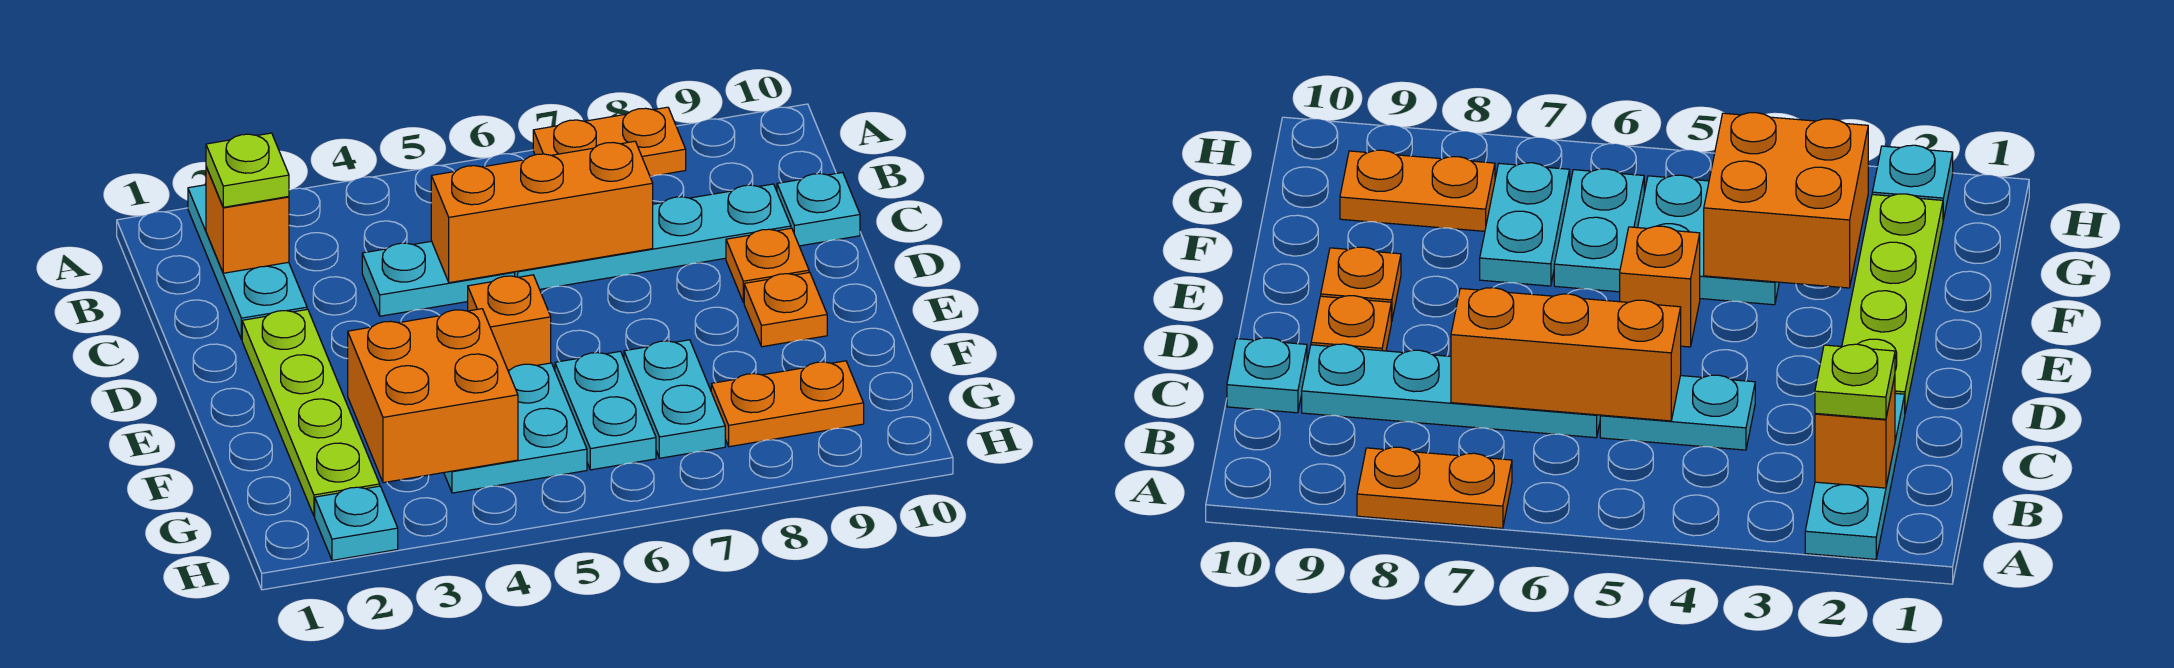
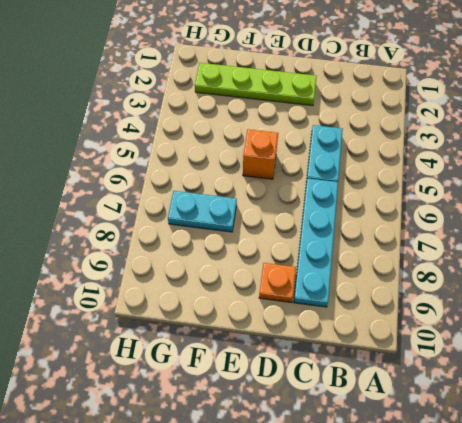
none -> cyan plate A2:C2 level 1
none -> orange plate A7:A8 level 1
none -> cyan plate C10 level 1

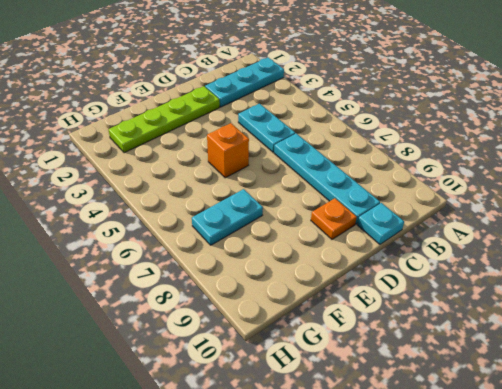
none -> orange plate A7:A8 level 1
none -> orange plate E9 level 1
none -> cyan plate F4:G5 level 1

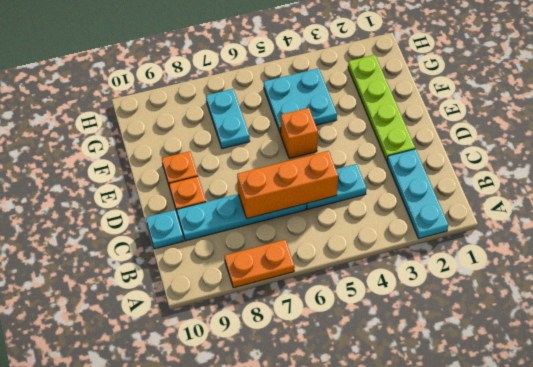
none -> cyan plate F6:G6 level 1
none -> orange plate G8:G9 level 1
none -> cyan plate H2 level 1

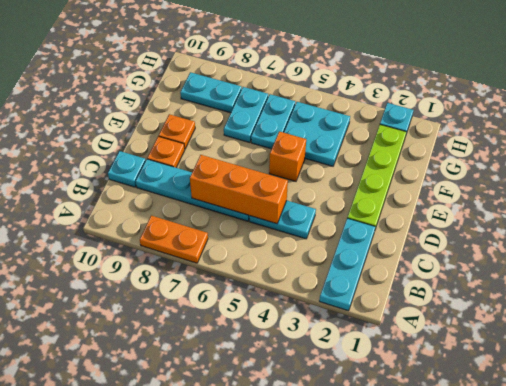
cyan plate G8:G9 level 1 -> orange plate G8:G9 level 1
none -> orange brick B2 level 2
none -> orange brick F3:G4 level 2
none -> lime plate B2 level 3

